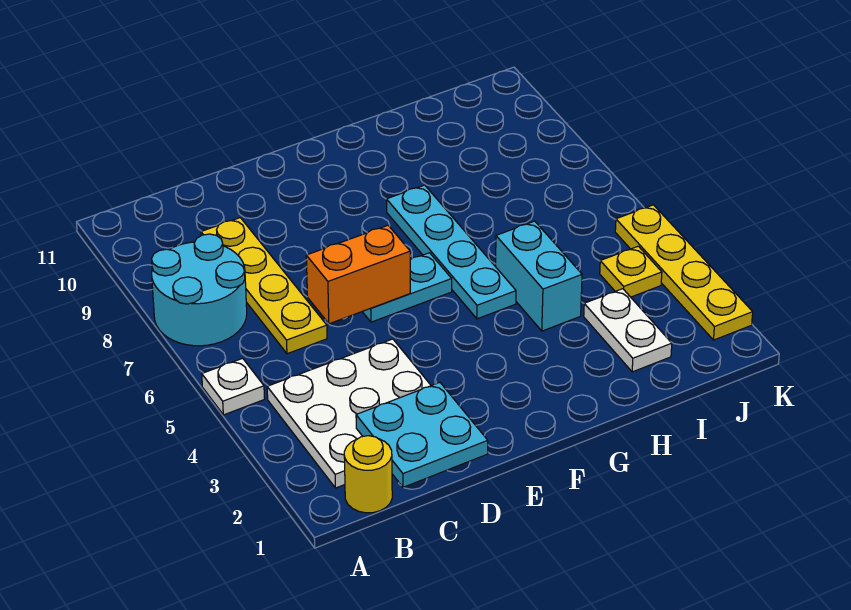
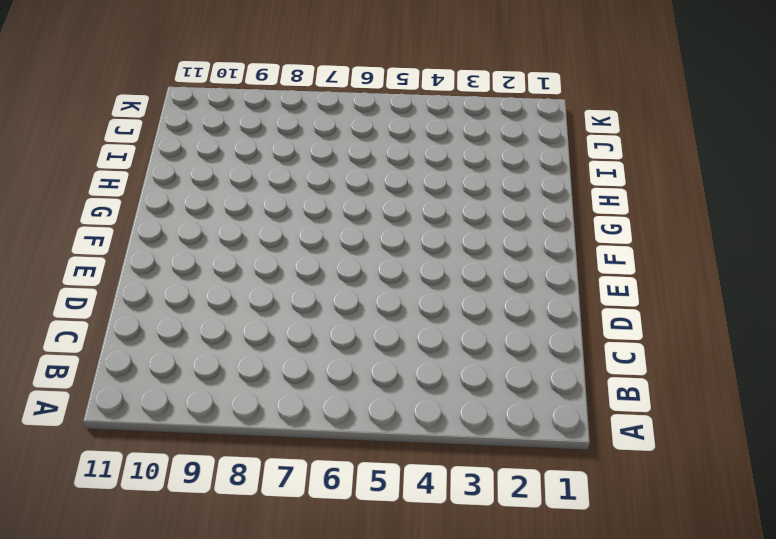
none -> white plate A5 level 1
none -> cyan round brick A7:B8 level 1
none -> yellow round brick B1 level 1

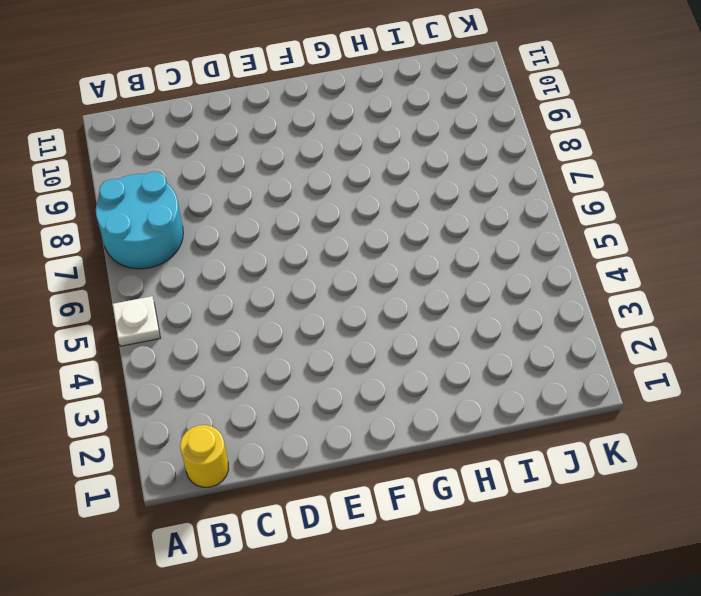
none -> white plate B2:D4 level 1
none -> yellow plate C6:C9 level 1
none -> cyan plate E6:F6 level 1

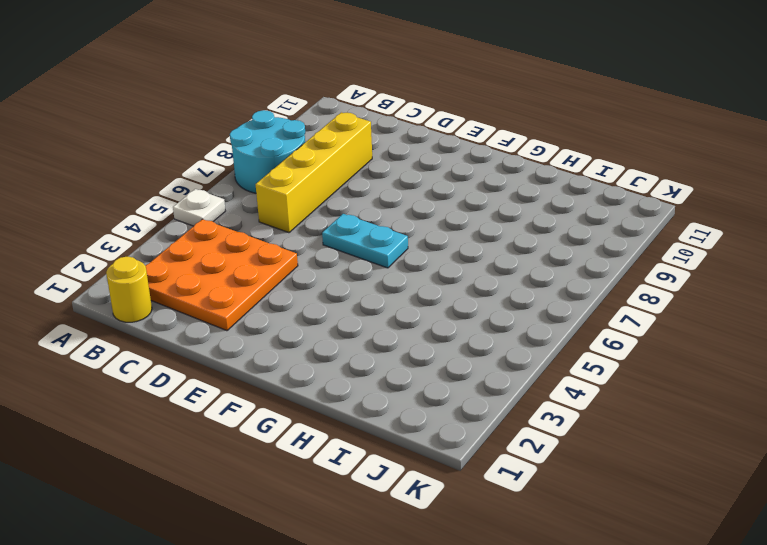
orange plate B2:D4 level 1 -> white plate B2:D4 level 1
yellow brick C6:C9 level 1 -> yellow plate C6:C9 level 1
none -> cyan plate G5:G8 level 1
none -> cyan brick H4:H5 level 1
none -> white plate I2:I3 level 1

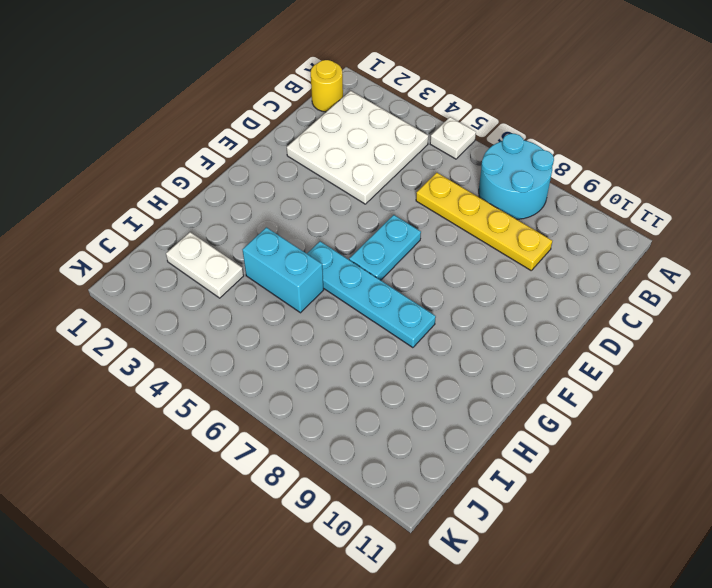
none -> yellow plate J4 level 1
none -> yellow plate K2:K5 level 1
none -> cyan plate C1:D2 level 2

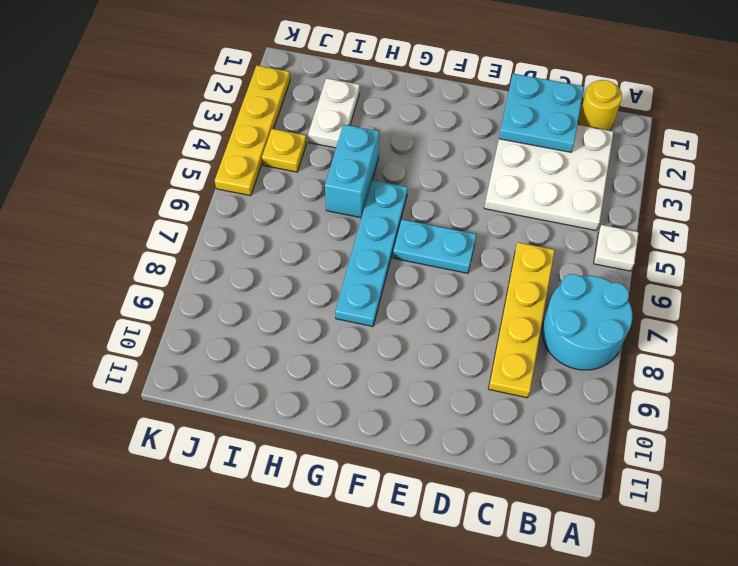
none -> orange brick D6:E6 level 2

